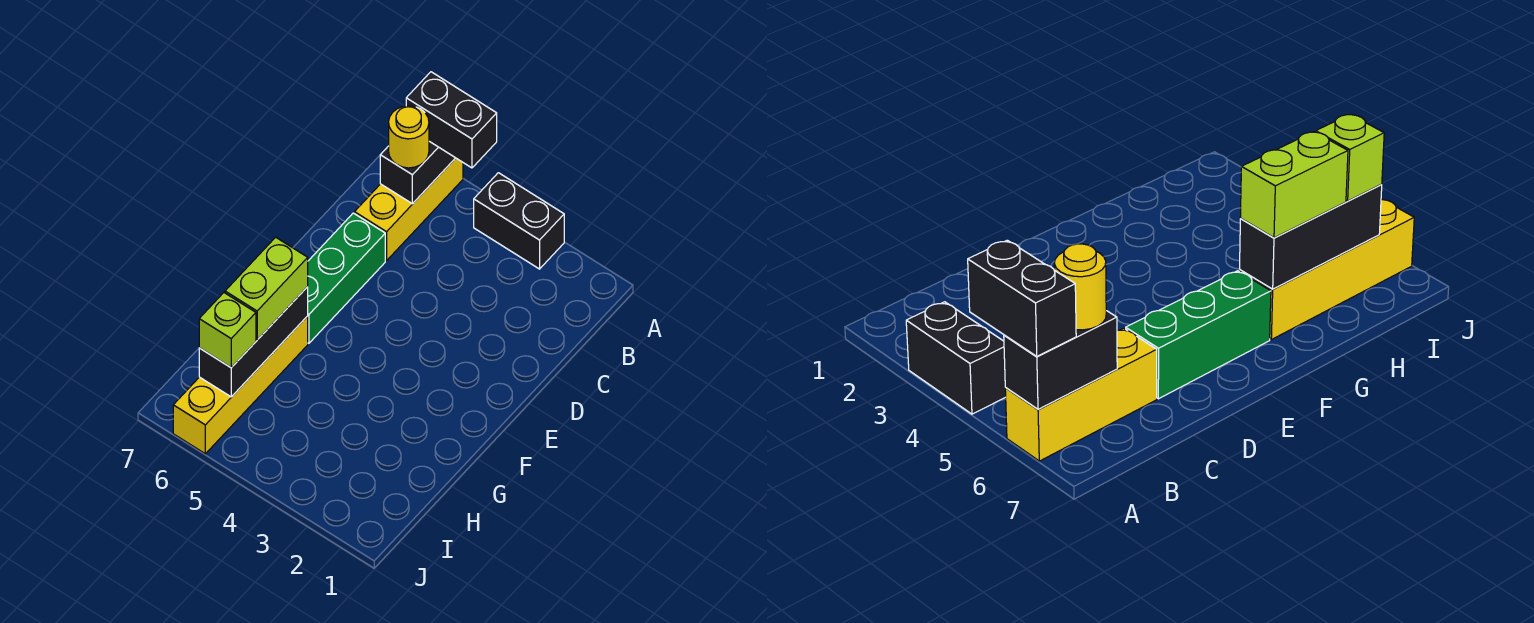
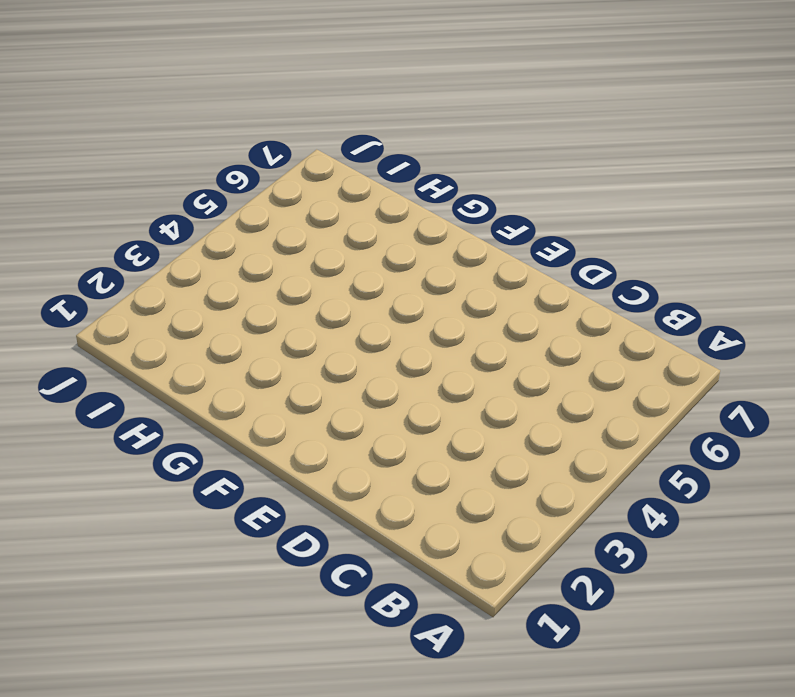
none -> black brick A3:A4 level 1
none -> yellow brick A6:C6 level 1

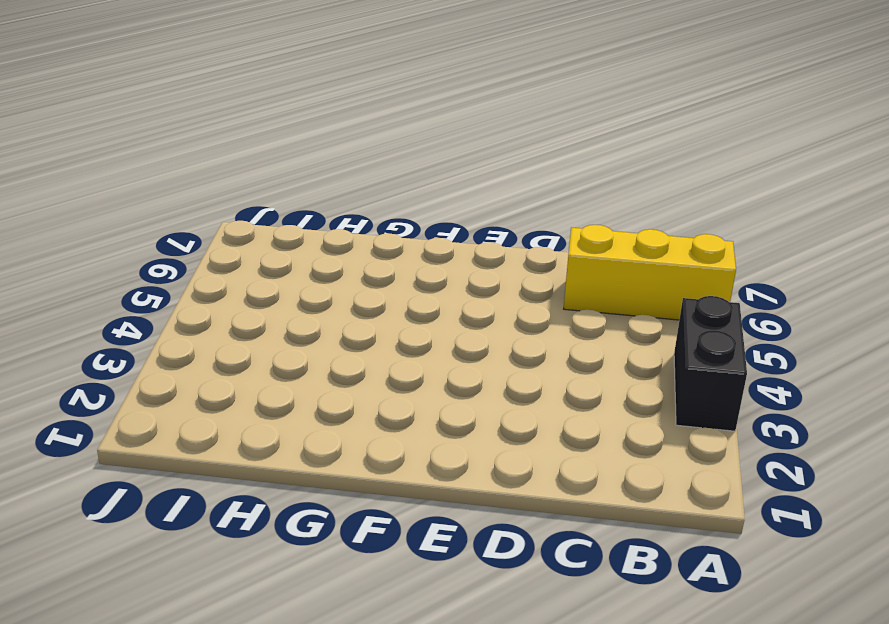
none -> green brick D6:F6 level 1
none -> yellow brick G6:J6 level 1

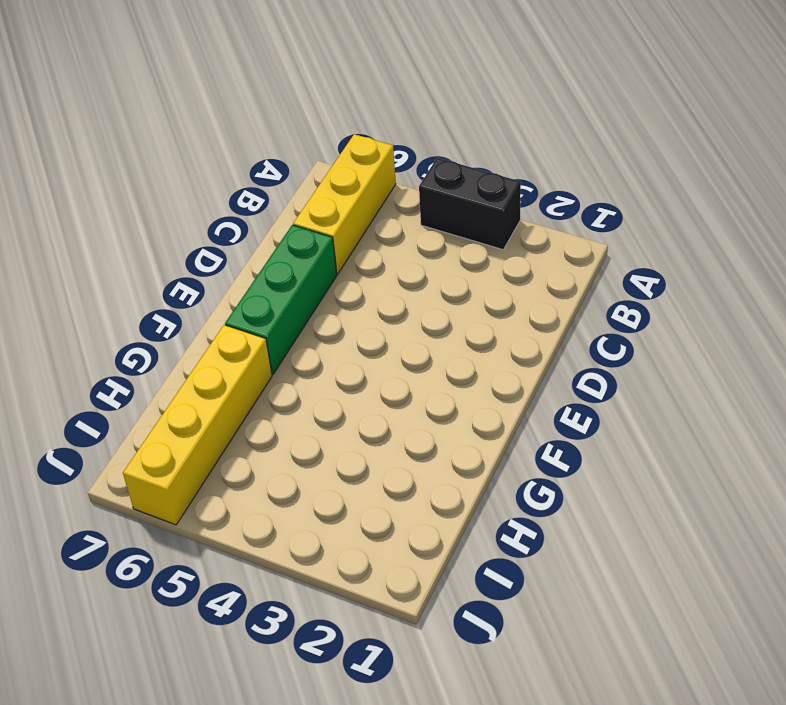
none -> black brick A6:B6 level 2
none -> black brick G6:I6 level 2

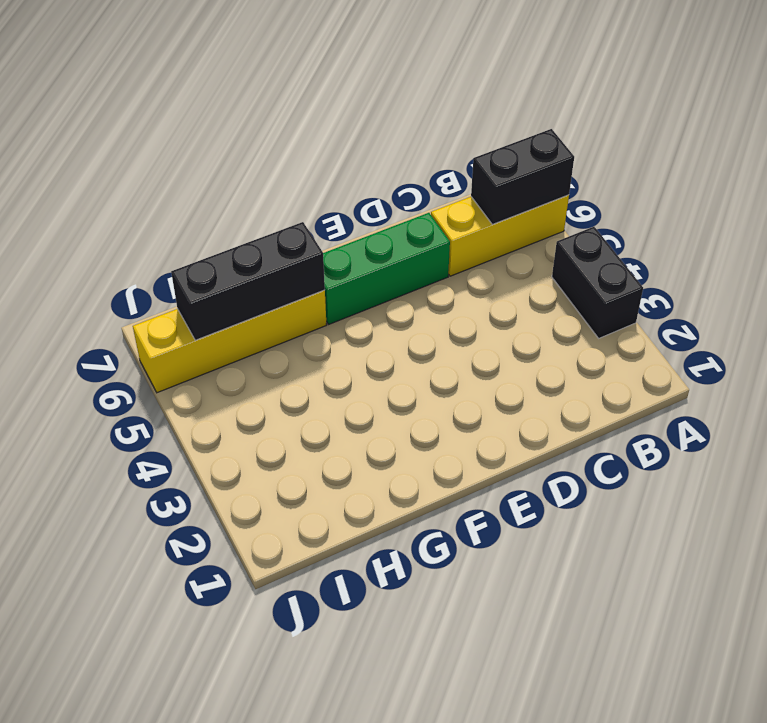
none -> black brick A5:A6 level 3
none -> yellow round brick B6 level 3

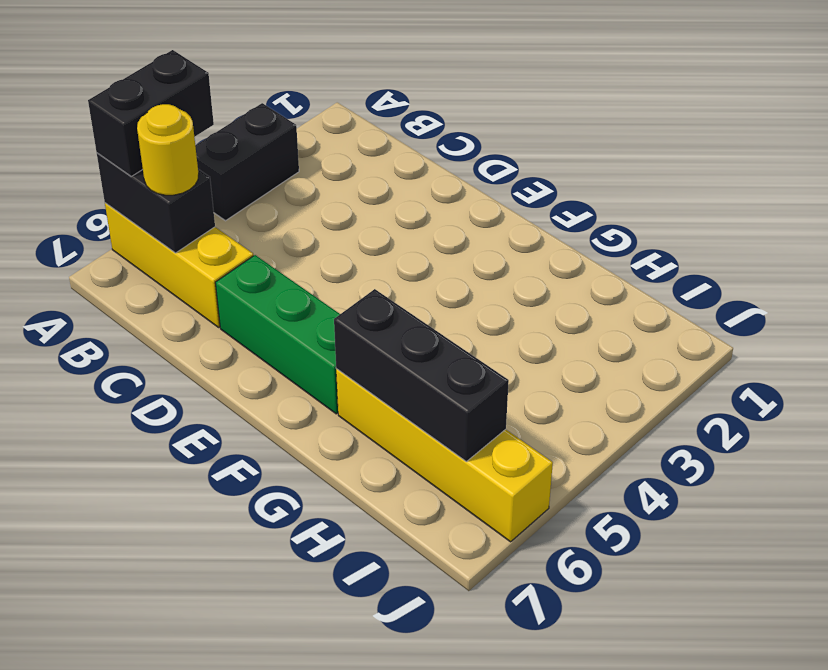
none -> lime brick G6:H6 level 3
none -> lime brick I6 level 3

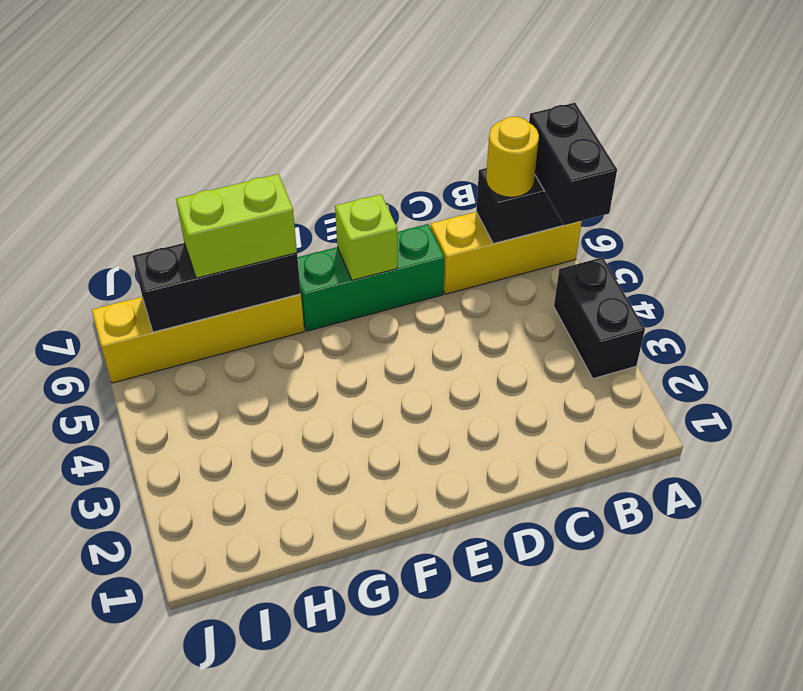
lime brick E6 level 2 -> lime brick I6 level 3

